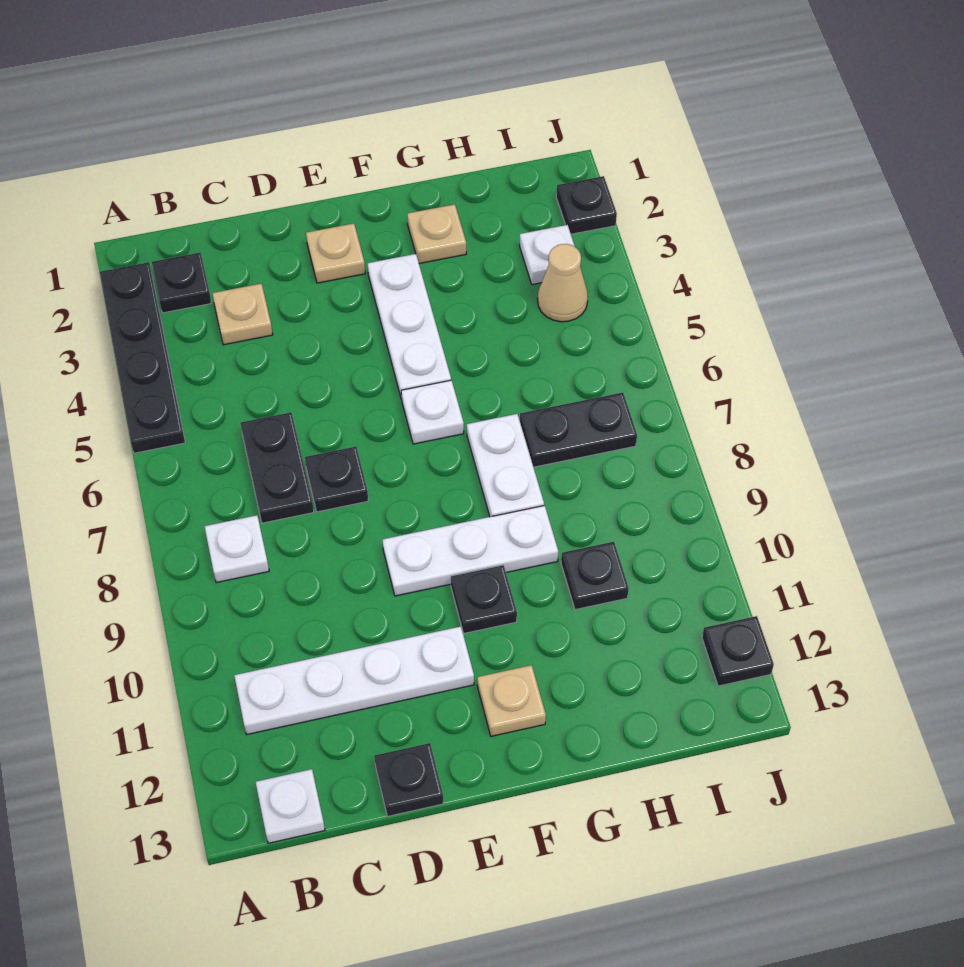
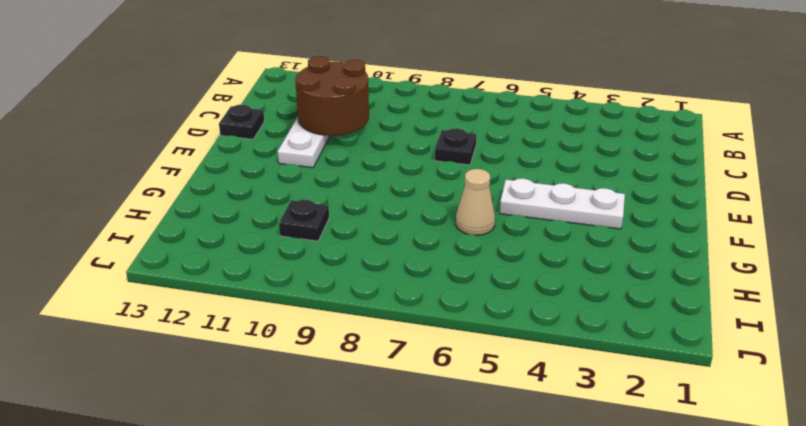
brown round brick C10:D11 level 2 -> none
tan cone G6 level 1 -> tan cone I4 level 1
none -> black plate A2:A5 level 1
none -> black plate B2 level 1
none -> white plate B8 level 1

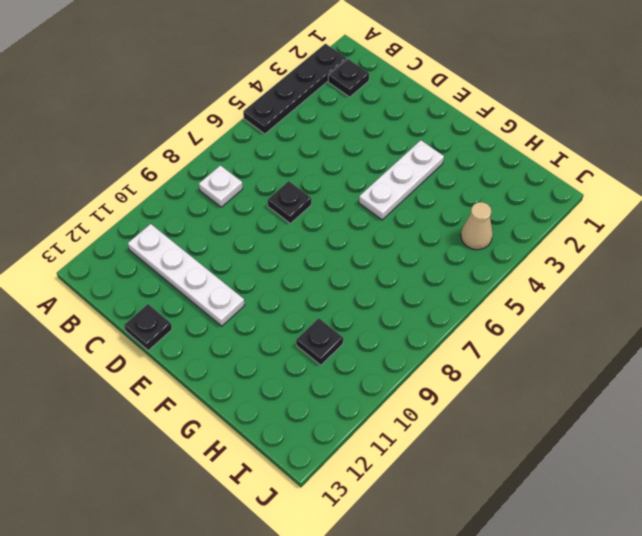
none -> white plate B13 level 1
none -> tan plate C3 level 1
none -> black plate C6:C7 level 1

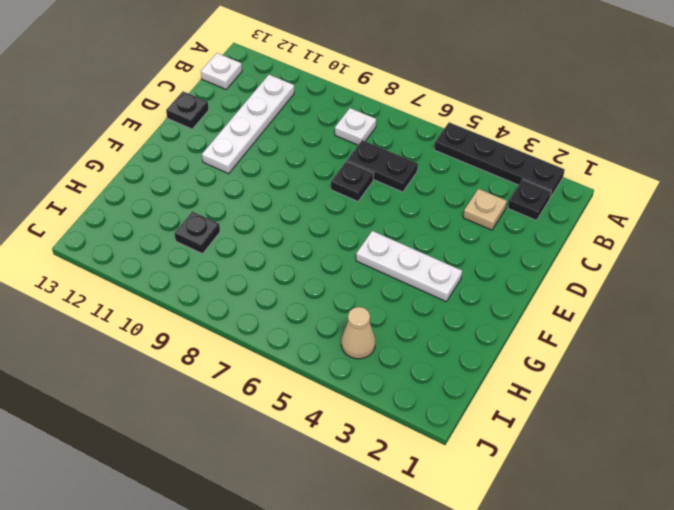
none -> tan plate E2 level 1
none -> white plate E9:G9 level 1
none -> white plate F6 level 1

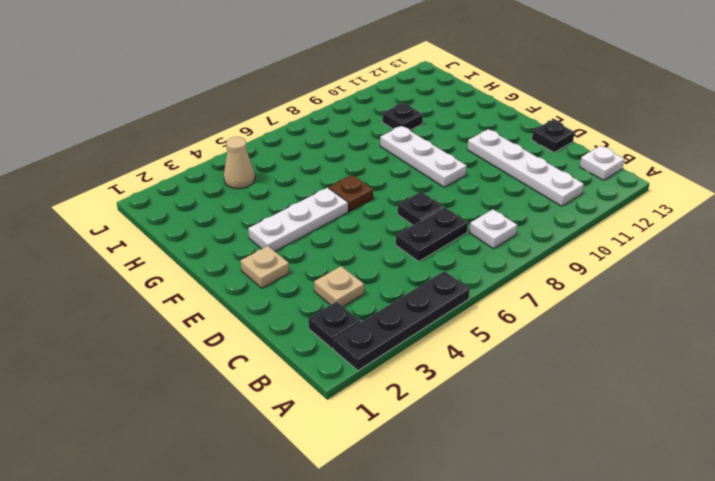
brown plate F6 level 1 -> white plate F6 level 1
none -> black plate F10 level 1
none -> tan plate F12 level 1
none -> tan plate G2 level 1

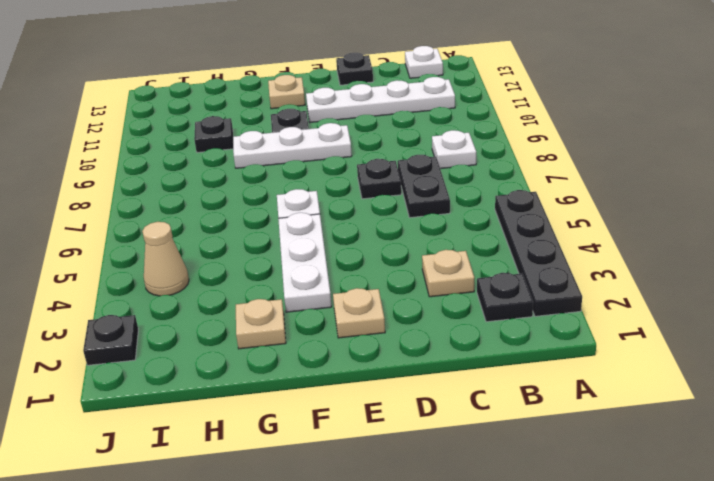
none -> white plate G7:G8 level 1
none -> black plate H7:I7 level 1
none -> white plate I3 level 1

